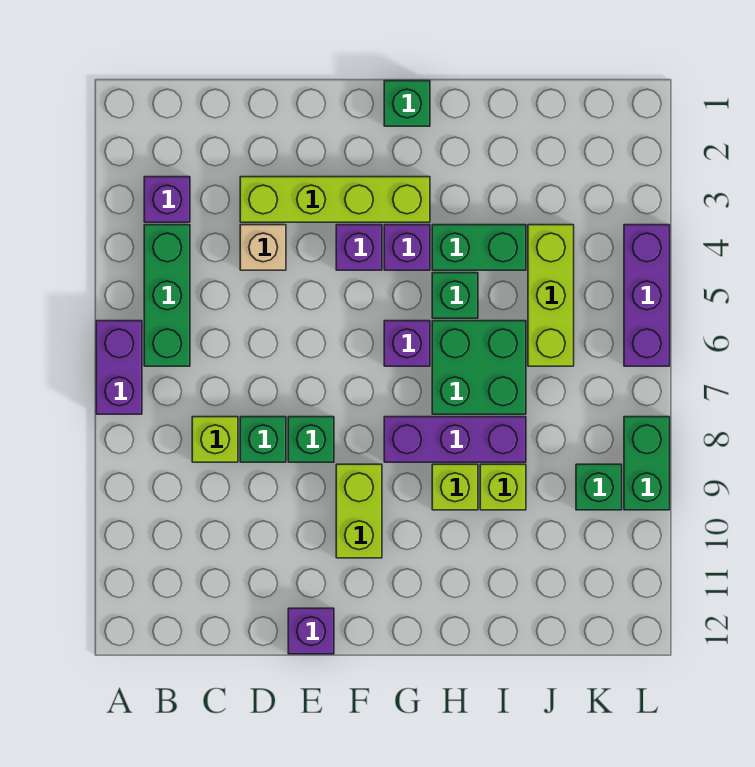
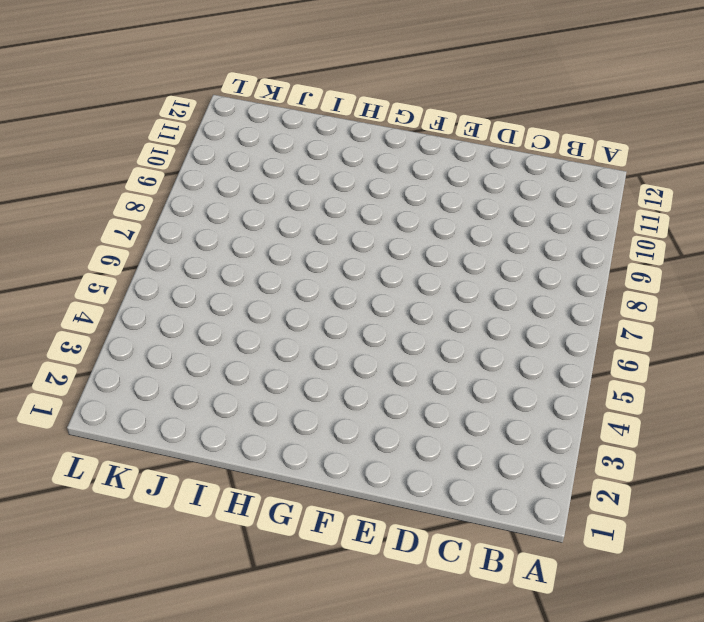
none -> purple brick A6:A7 level 1
none -> purple brick B3 level 1
none -> green brick B4:B6 level 1

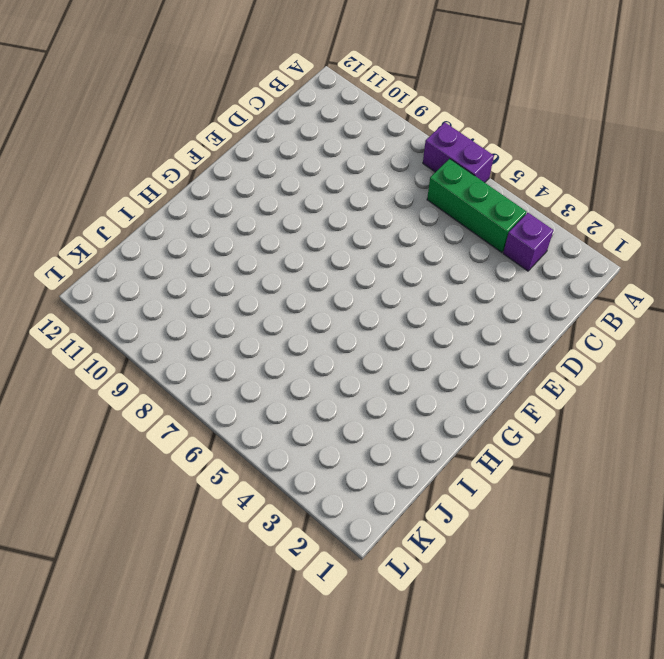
none -> lime brick C8 level 1
none -> lime brick D3:G3 level 1
none -> tan brick D4 level 1

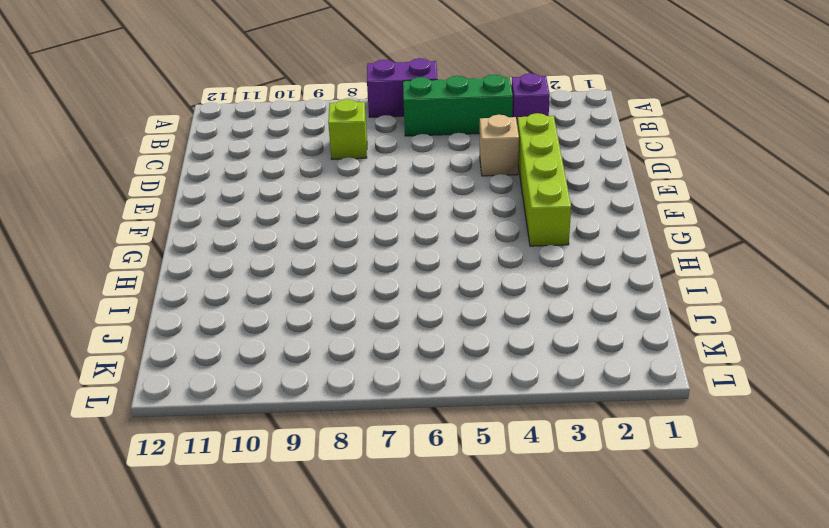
none -> green brick D8 level 1
none -> green brick E8 level 1
none -> purple brick E12 level 1

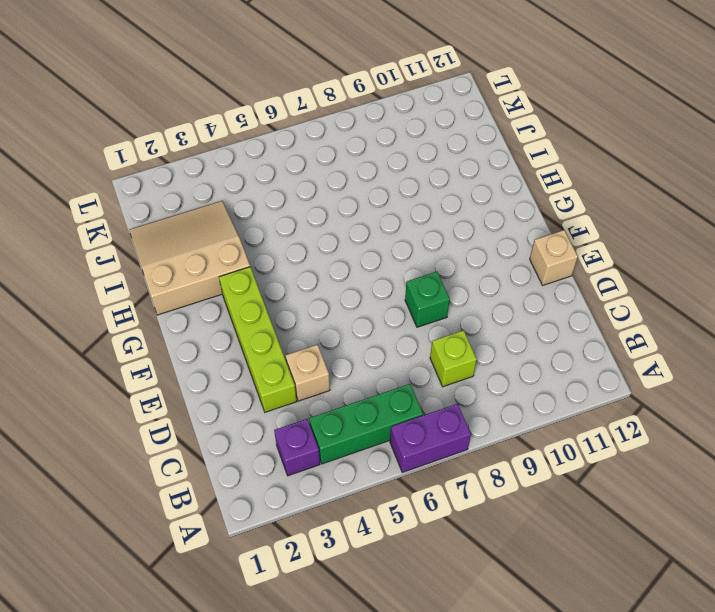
tan brick E12 level 1 -> purple brick E12 level 1
tan slope H1:J3 level 1 top H -> none
none -> green brick D8 level 1
none -> purple brick F4 level 1
none -> lime brick F9:F10 level 1

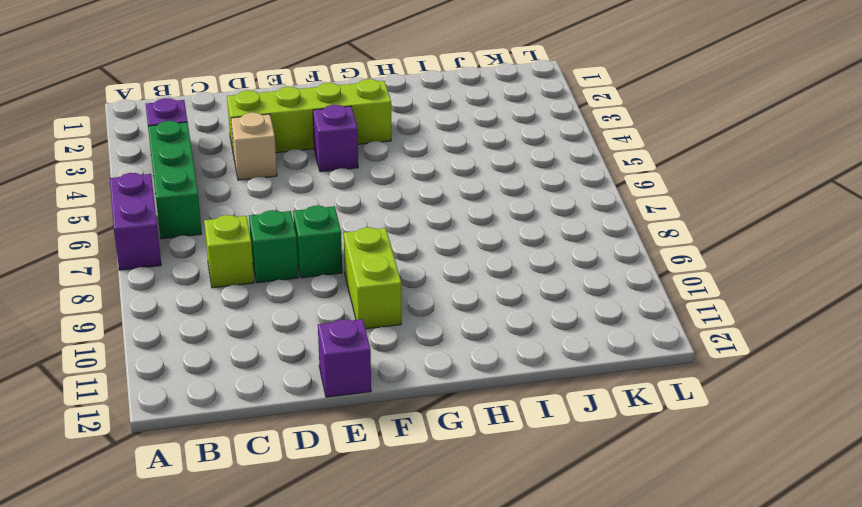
none -> green brick G1 level 1
none -> purple brick G4 level 1
none -> purple brick G6 level 1

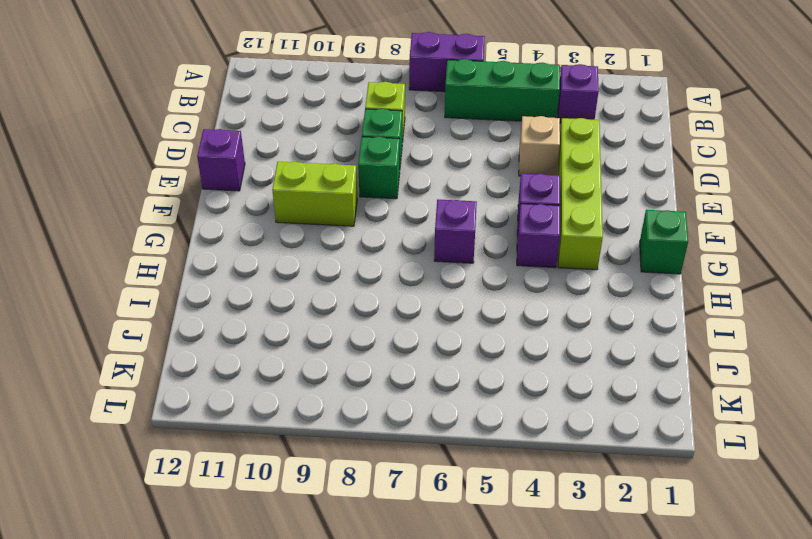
none -> purple brick G8:I8 level 1
none -> green brick H4:I4 level 1
none -> green brick H5 level 1

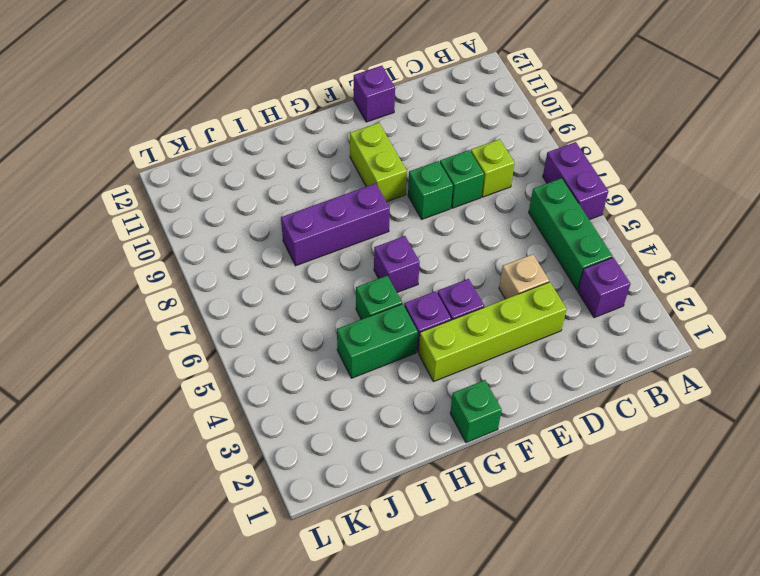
none -> green brick H6:I7 level 1
none -> lime brick H9 level 1
none -> lime brick I9 level 1

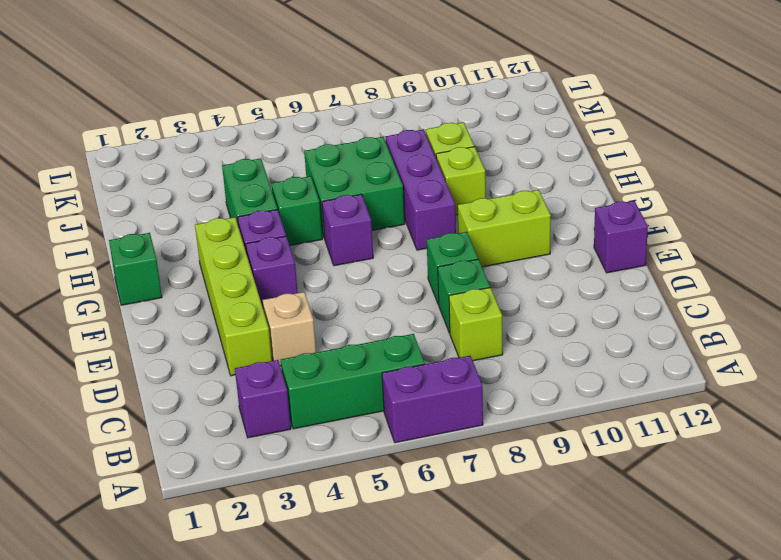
none -> lime brick J4:J6 level 1
none -> green brick K9 level 1
none -> purple brick L4:L6 level 1

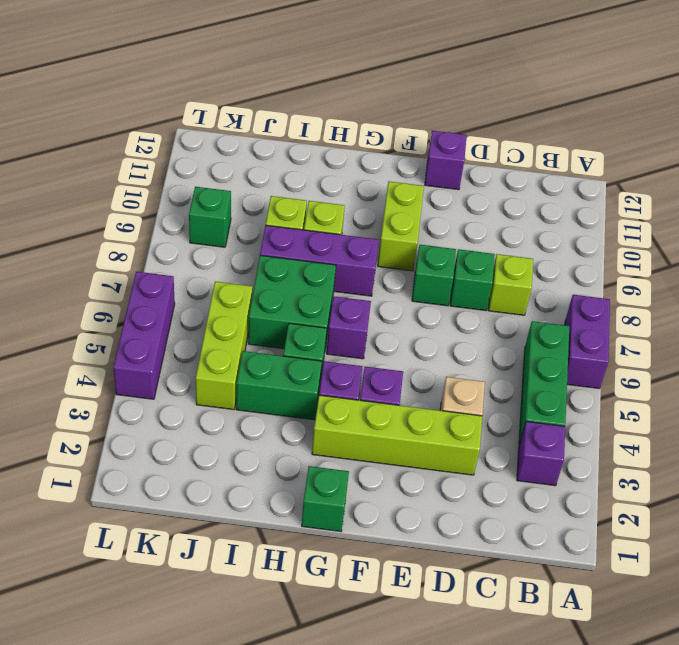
none -> green brick L8:L9 level 1

